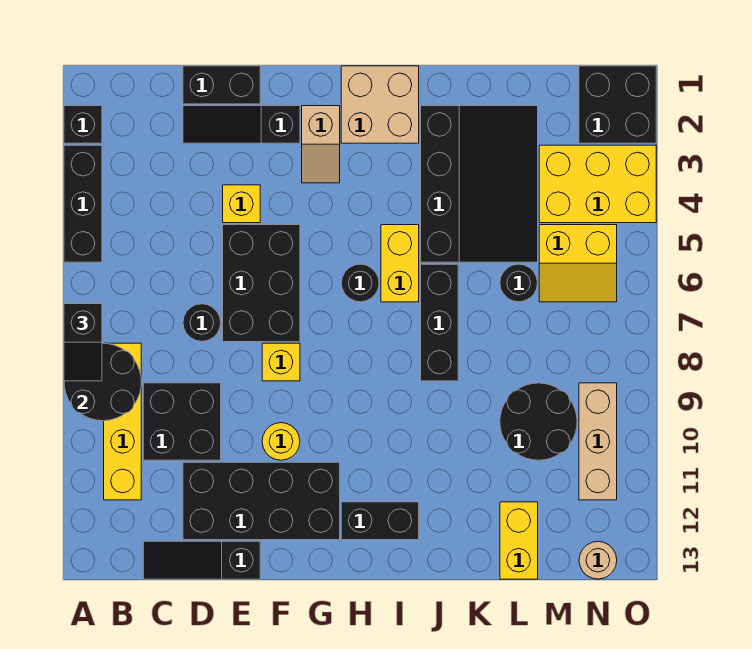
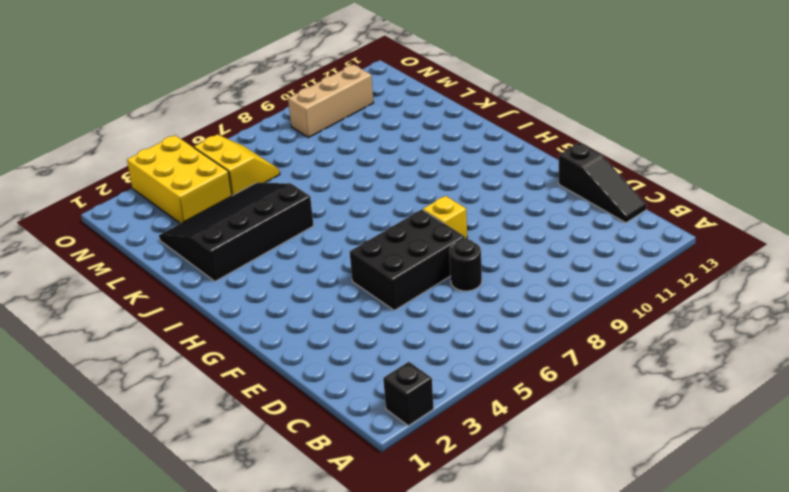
none -> black brick A3:A5 level 1
none -> yellow brick B8:B11 level 1
none -> black brick C9:D10 level 1
none -> black brick D1:E1 level 1

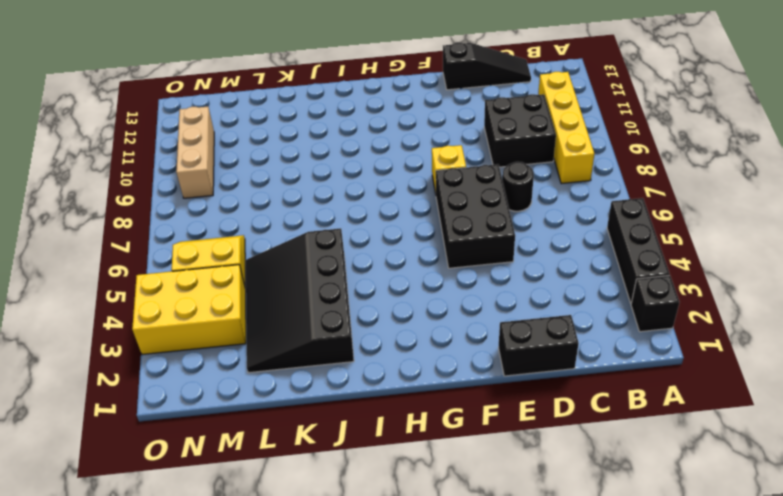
none -> black slope D2:F2 level 1 top F
none -> black brick D11:G12 level 1
none -> yellow brick E4 level 1
none -> yellow round brick F10 level 1

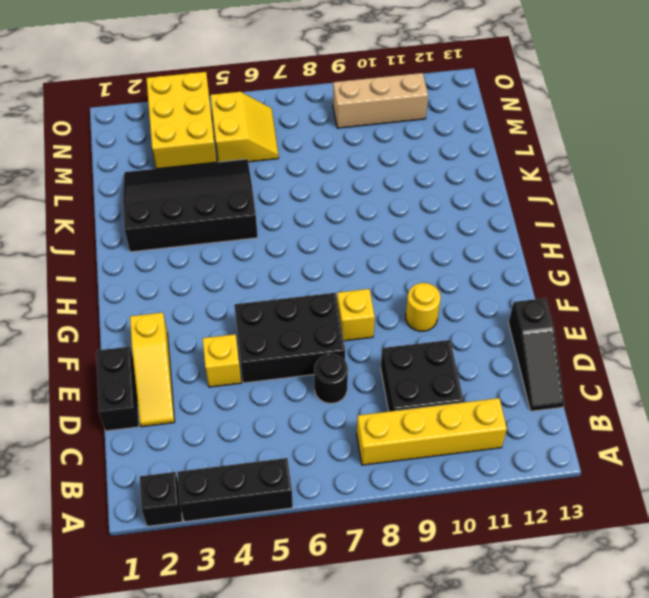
yellow slope D2:F2 level 1 top F -> black slope D2:F2 level 1 top F
none -> black brick D11:G12 level 1
none -> tan slope G2:G3 level 1 top 2
none -> tan brick H1:I2 level 1
none -> black round brick H6 level 1

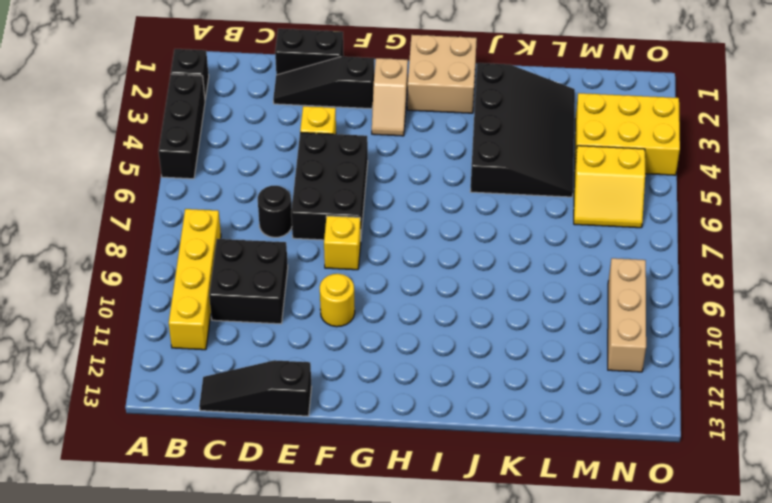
none -> black brick D11:G12 level 1
none -> black round brick H6 level 1
none -> black brick H12:I12 level 1
none -> yellow brick I5:I6 level 1

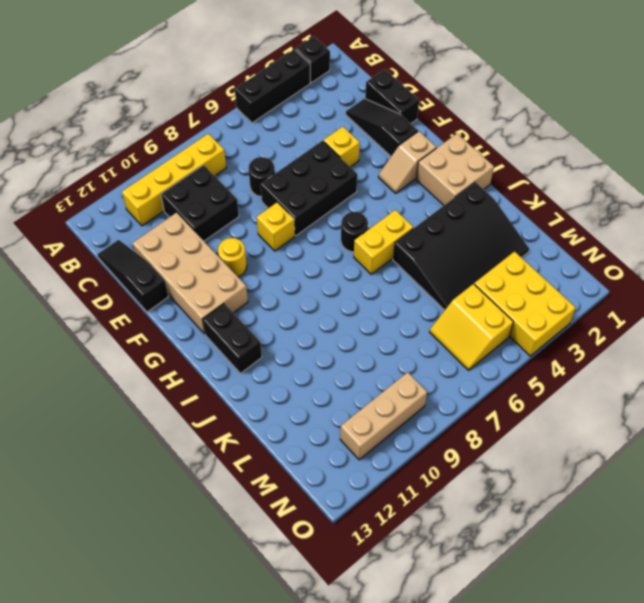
tan brick D11:G12 level 1 -> black brick D11:G12 level 1
none -> black brick J6:J8 level 1
none -> black round brick L6 level 1
none -> black round brick L9:M10 level 1
none -> yellow brick L12:L13 level 1

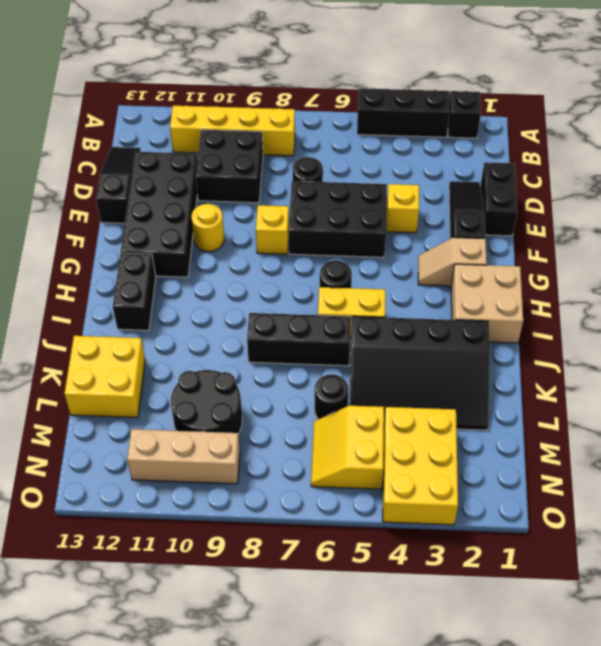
yellow brick K12:L13 level 1 -> yellow brick L12:L13 level 1
none -> black brick N1:O2 level 1
none -> tan round brick N13 level 1
none -> black round brick A8:B9 level 2
none -> black slope A7:A8 level 3 top 7

